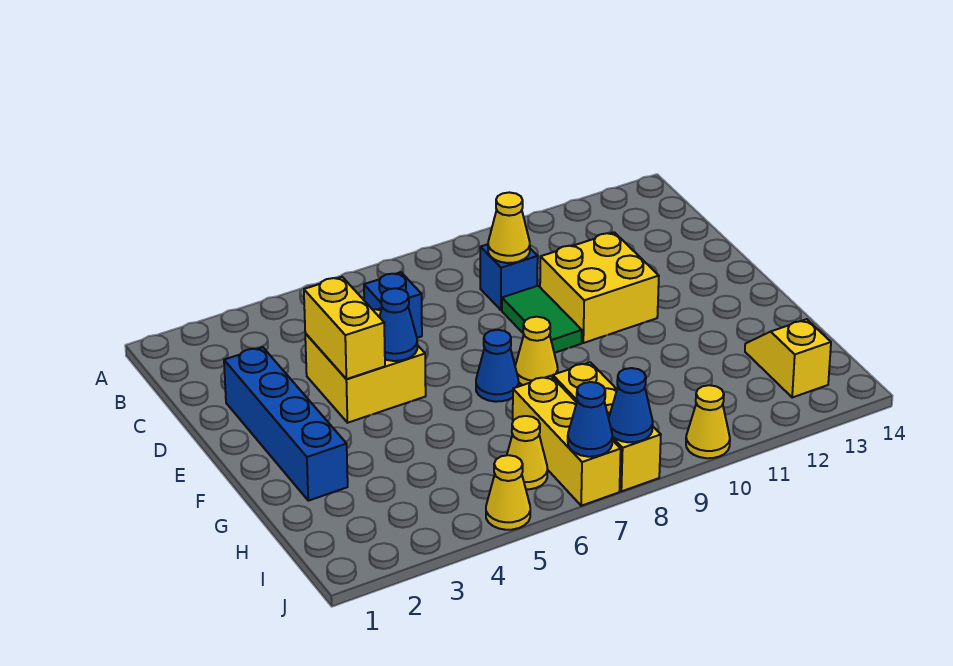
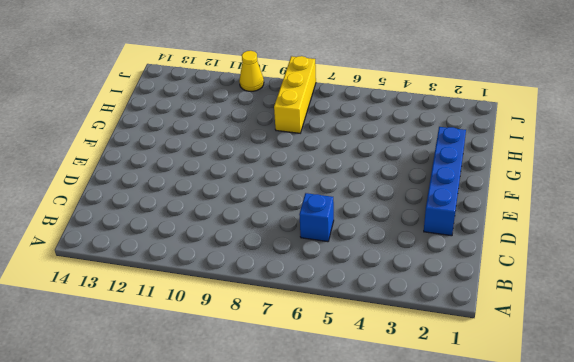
none -> blue brick C9 level 1
none -> yellow brick D4:E5 level 1
none -> green tile D9:E9 level 1

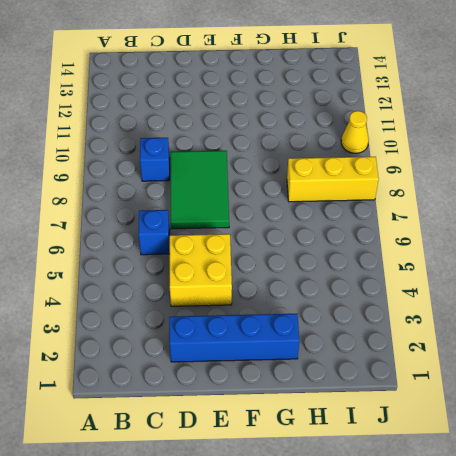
green tile D7:E9 level 1 -> green tile D9:E9 level 1
none -> yellow brick D10:E11 level 1
none -> blue cone F7 level 1
none -> yellow cone F8 level 1

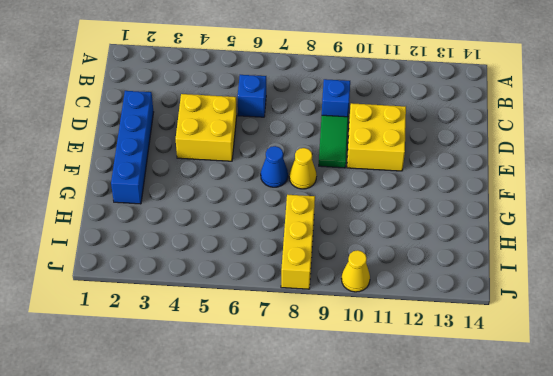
none -> yellow brick H7:J7 level 1
none -> yellow slope H13:I13 level 1 top I
none -> yellow cone I6 level 1

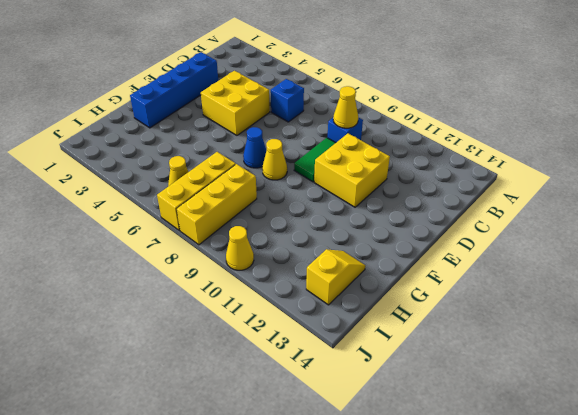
none -> yellow cone J5 level 1
none -> yellow brick D4:E4 level 2
none -> blue cone E5 level 2

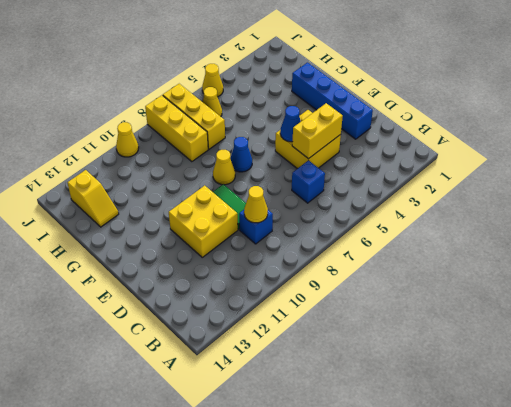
yellow brick D4:D5 level 2 -> yellow brick D4:E4 level 2
none -> blue cone J7 level 2
none -> blue cone J8 level 2

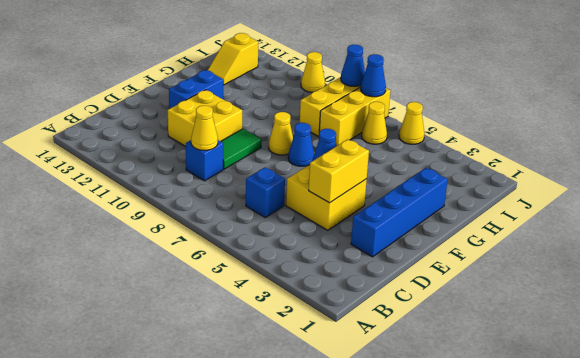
blue brick E12:F12 level 1 -> none

